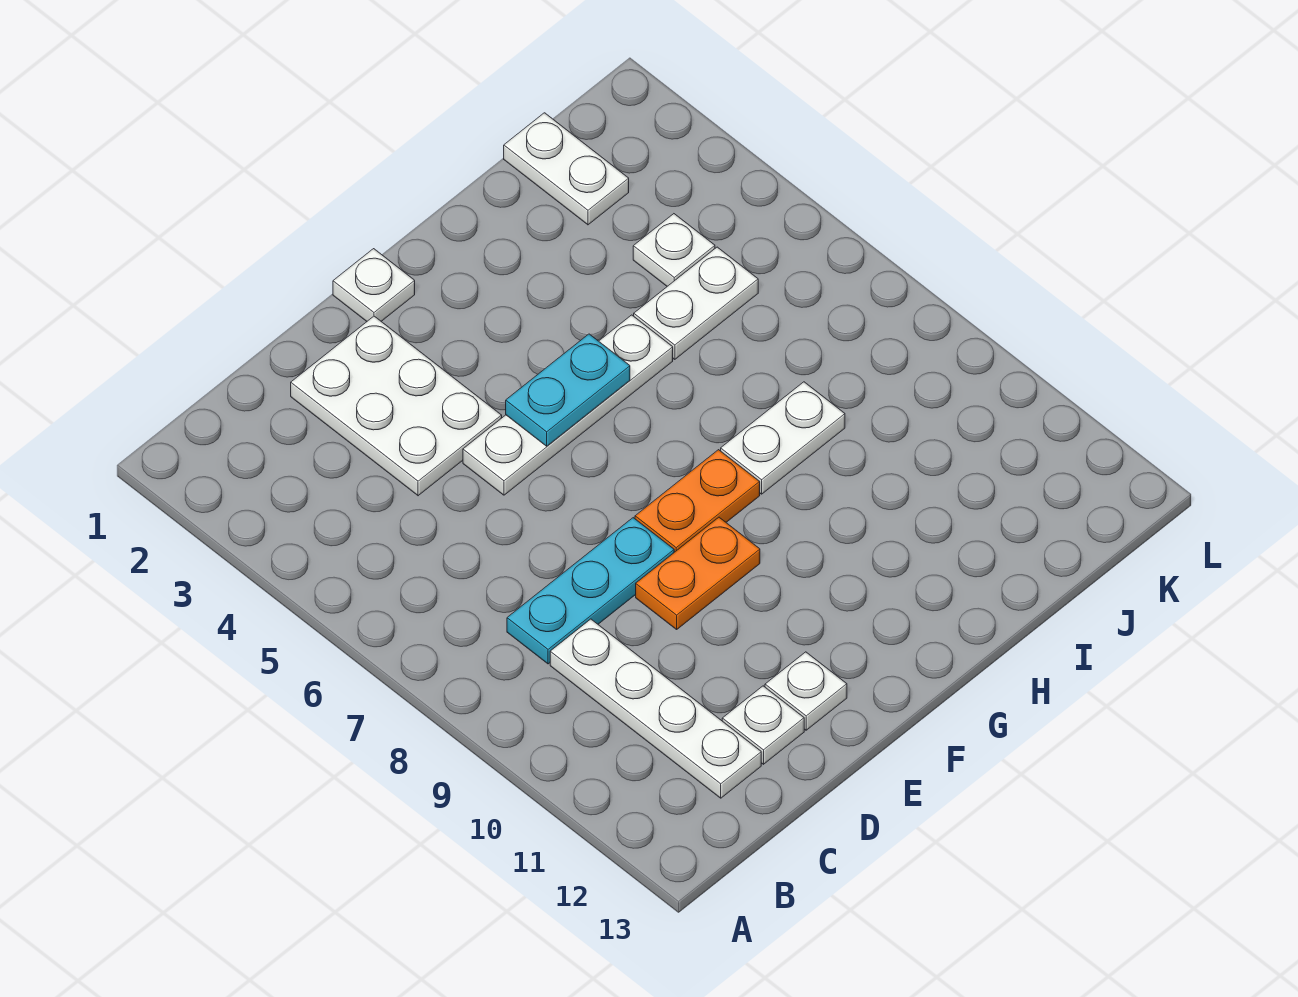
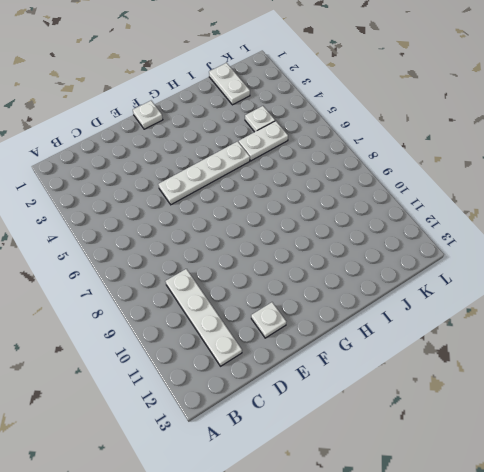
none -> cyan plate C8:E8 level 1
none -> white plate D2:E4 level 1
none -> white plate D12 level 1

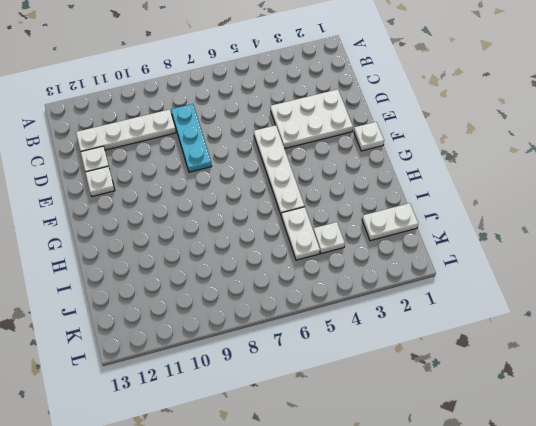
none -> orange plate E9:F9 level 1
none -> orange plate F8:G8 level 1
none -> white plate H8:I8 level 1

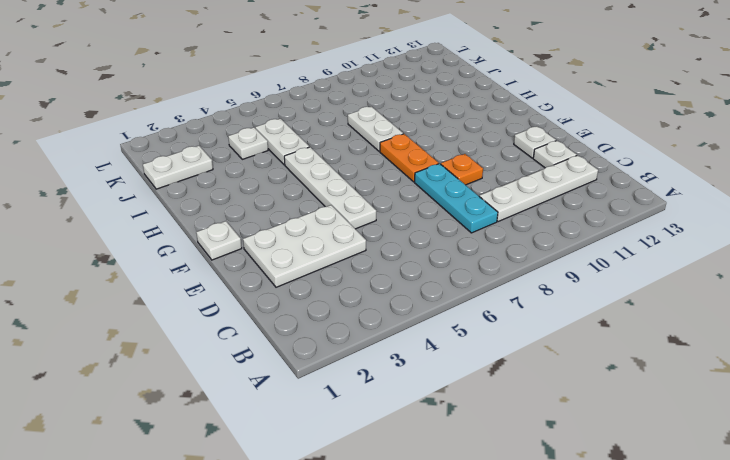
orange plate E9 level 1 -> orange plate E9:F9 level 1
none -> cyan plate F5:G5 level 2

